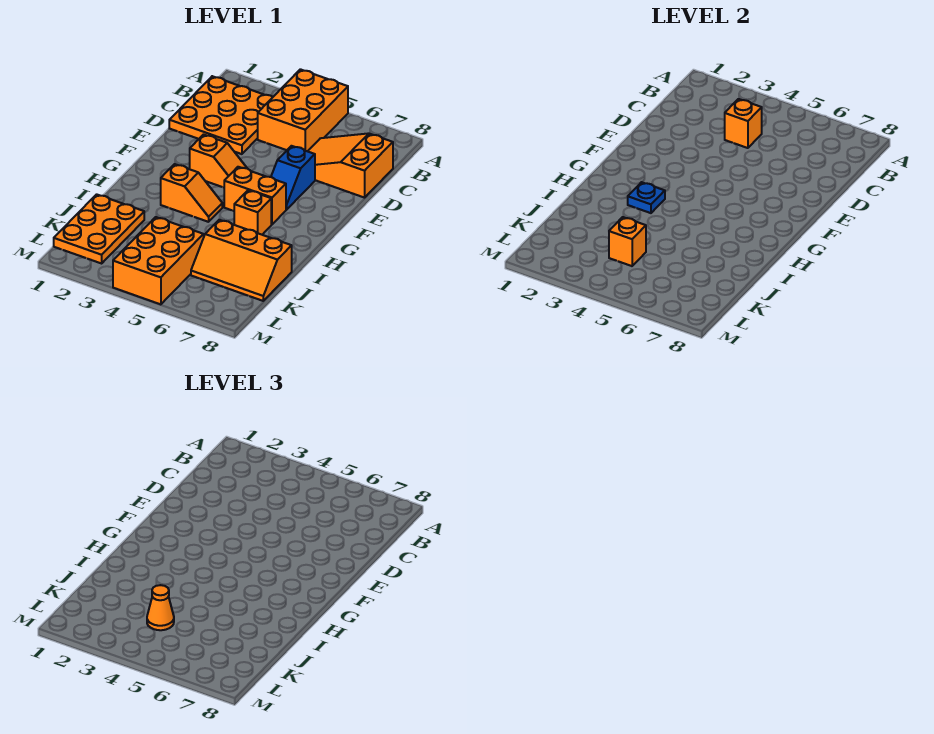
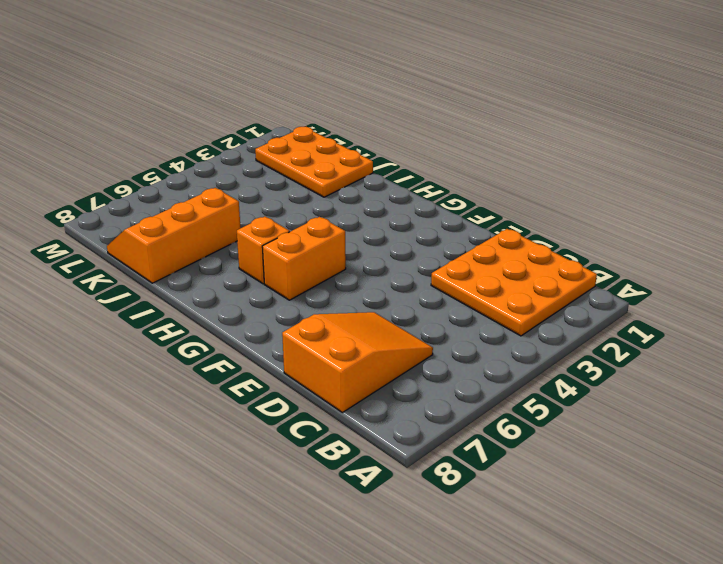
none -> orange brick A4:C5 level 1
none -> blue slope E6:F6 level 1 top E
none -> orange slope F3:F4 level 1 top 3

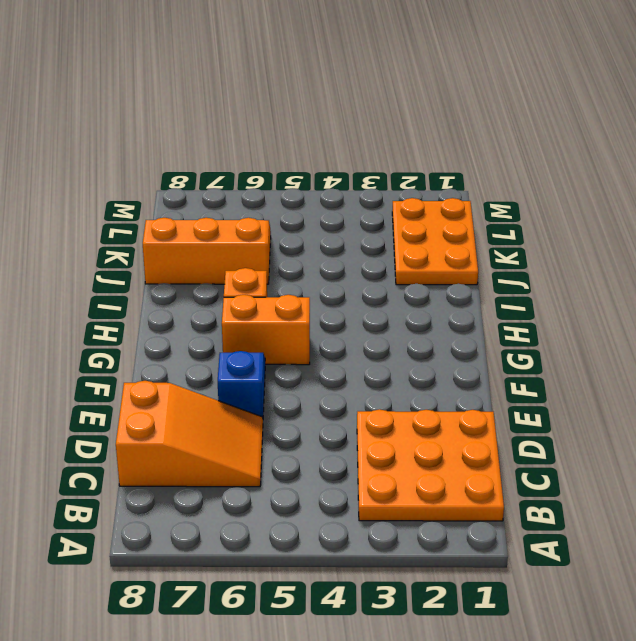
none -> orange brick A4:C5 level 1
none -> orange slope F3:F4 level 1 top 3
none -> orange slope H3:H4 level 1 top 3

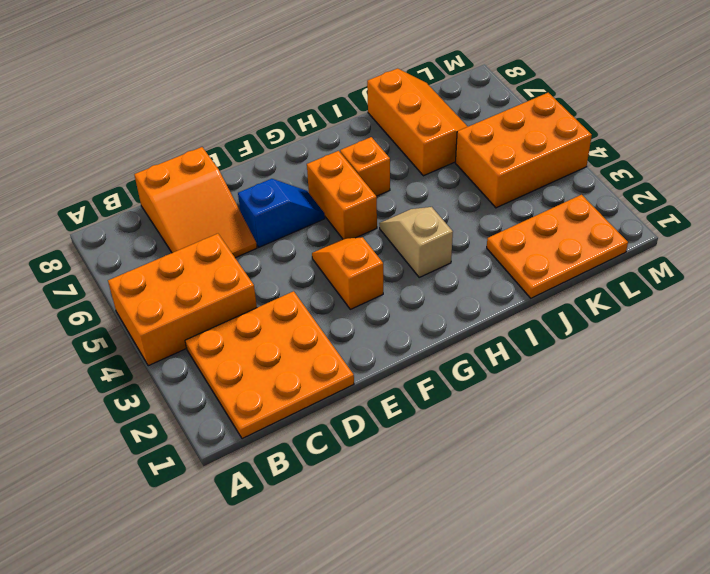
tan slope H3:H4 level 1 top 3 -> orange slope H3:H4 level 1 top 3
none -> orange brick C4 level 2
none -> blue plate H3 level 2
none -> orange brick K4 level 2

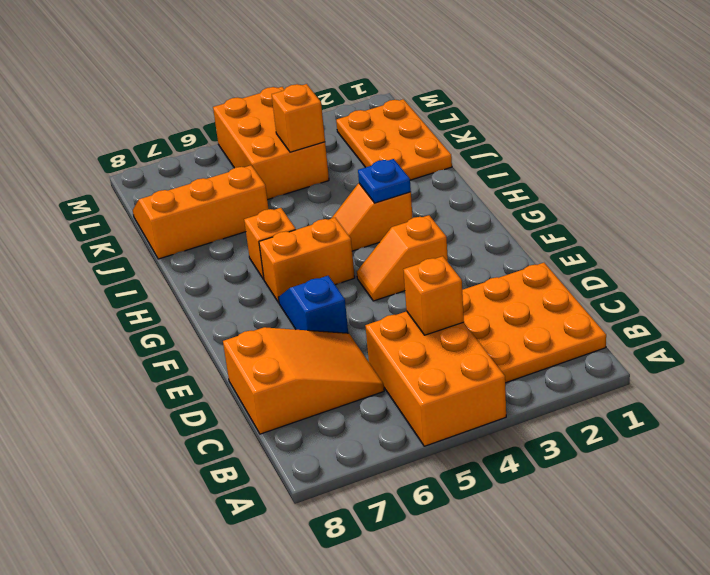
none -> orange cone K4 level 3

